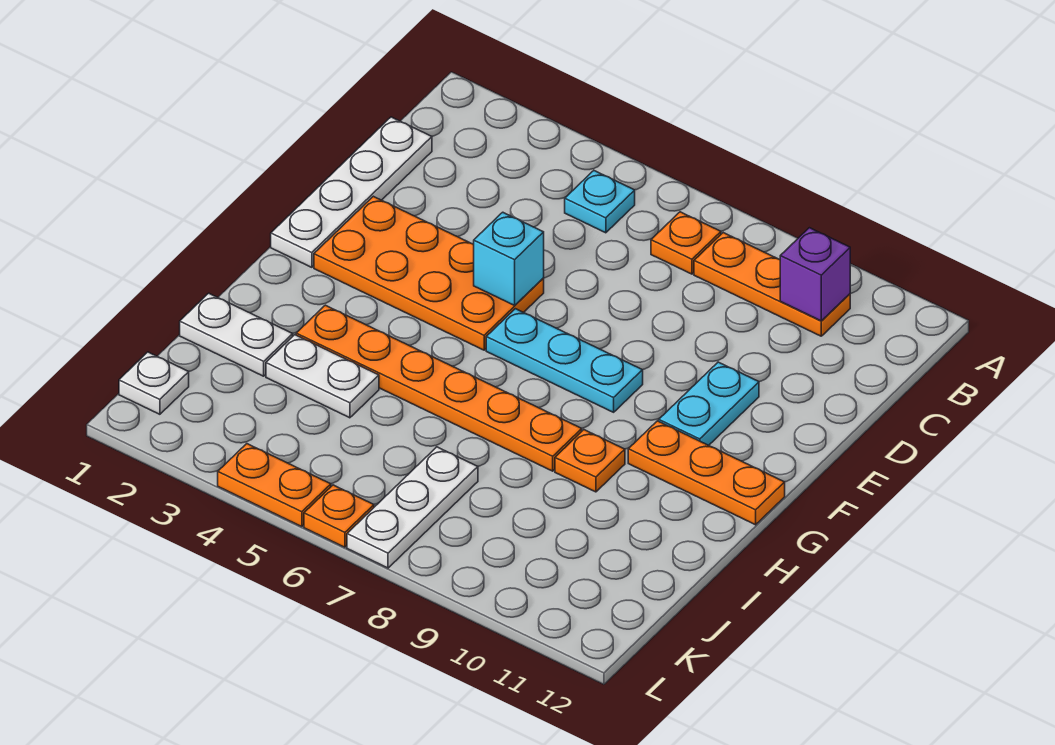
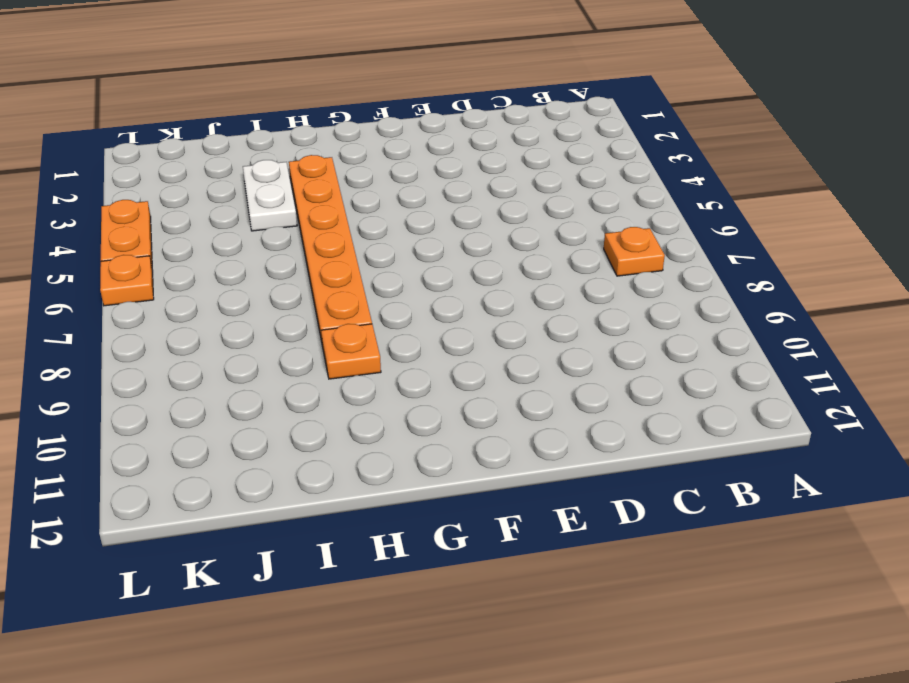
none -> cyan plate B5 level 1
none -> orange plate B8:B10 level 1
none -> white plate C1:F1 level 1

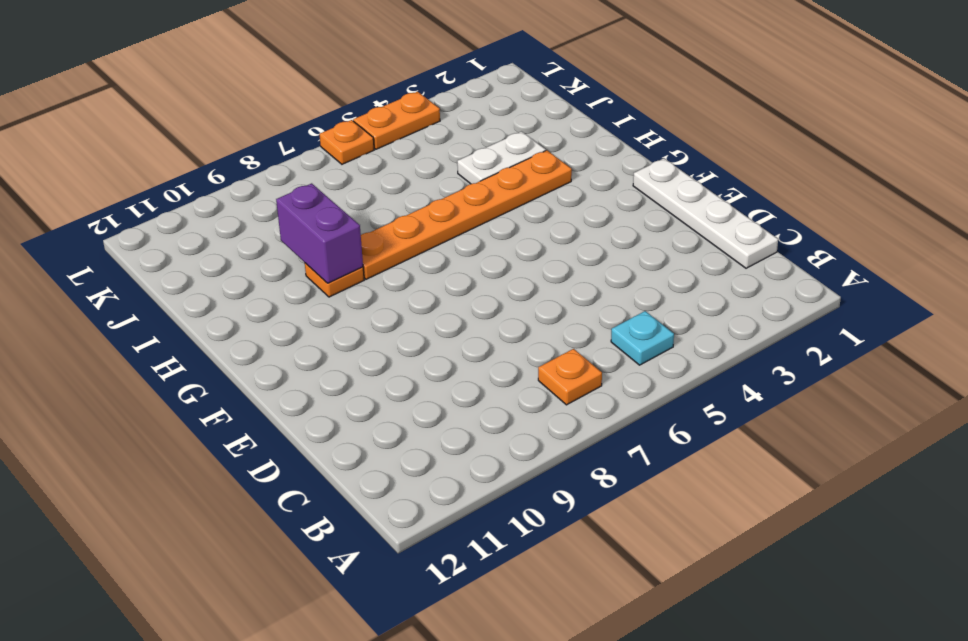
purple brick H9:I9 level 2 -> none
none -> orange plate B8:B10 level 1
none -> orange plate E2:F5 level 1
none -> cyan plate E10:F10 level 1

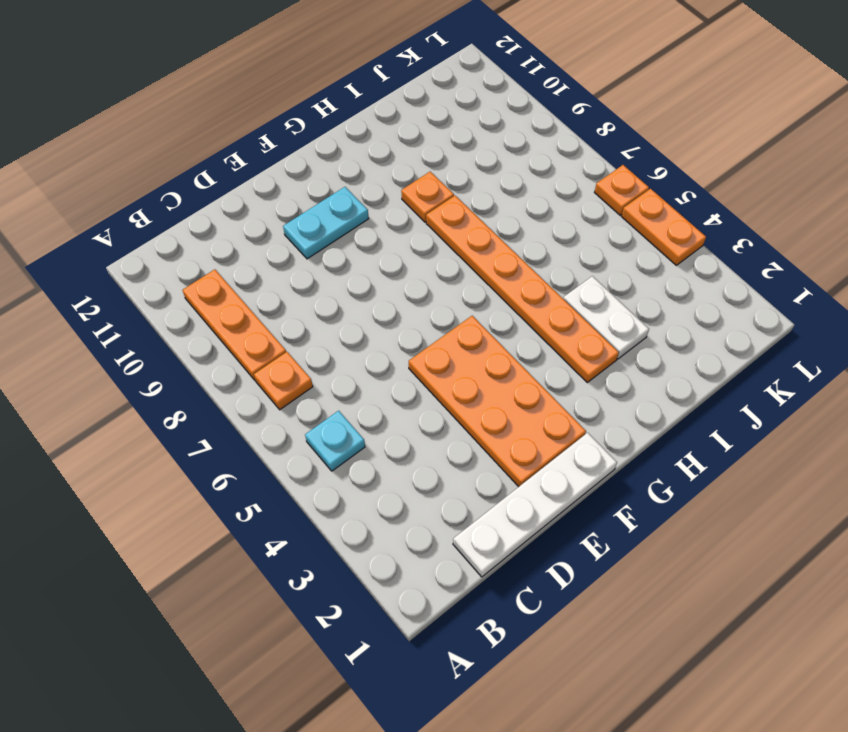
none -> cyan plate F6:F8 level 1
none -> orange plate G10:G12 level 1
none -> white plate I1:I2 level 1

